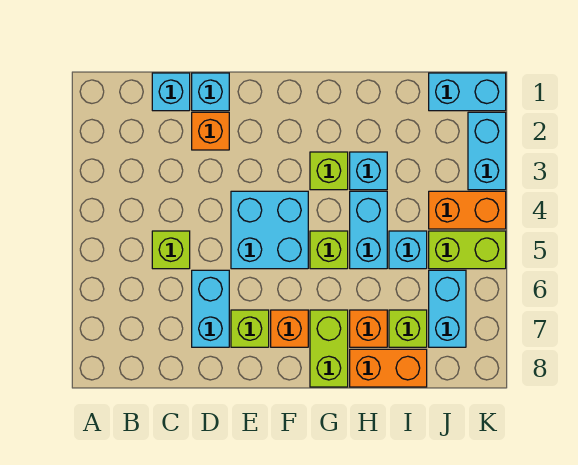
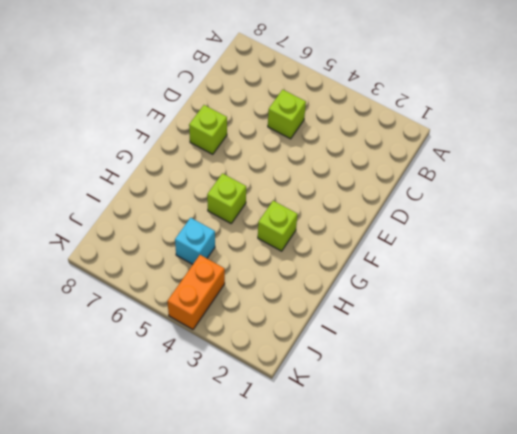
none -> cyan brick C1 level 1
none -> cyan brick D1 level 1
none -> orange brick D2 level 1

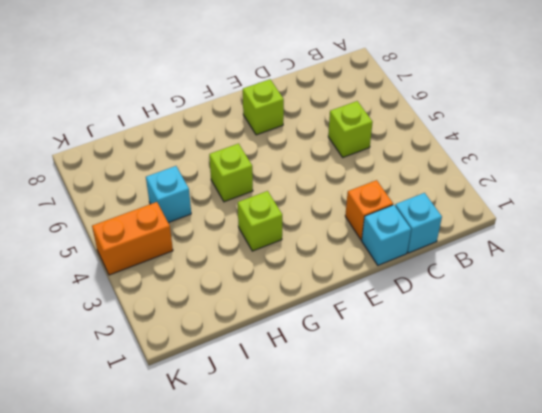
none -> cyan brick D6:D7 level 1
none -> cyan brick E4:F5 level 1
none -> orange brick F7 level 1

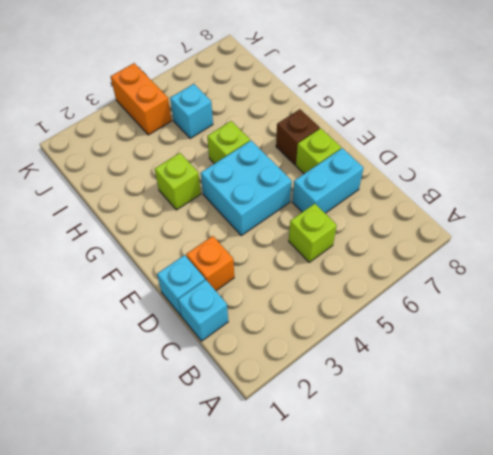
brown brick F7 level 1 -> orange brick F7 level 1
none -> lime brick G7:G8 level 1
none -> cyan brick H3 level 1
none -> cyan brick H4:H5 level 1

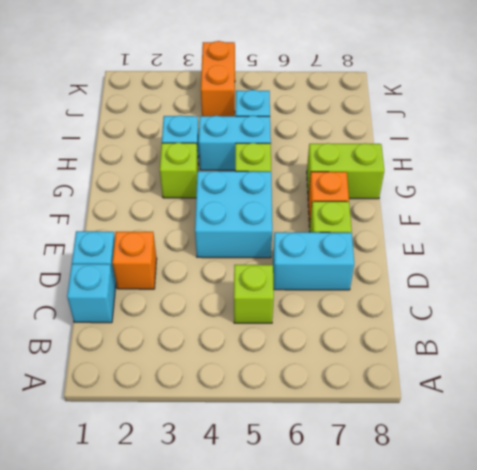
none -> orange brick H7 level 1
none -> orange brick H8:I8 level 1
none -> lime brick I7 level 1

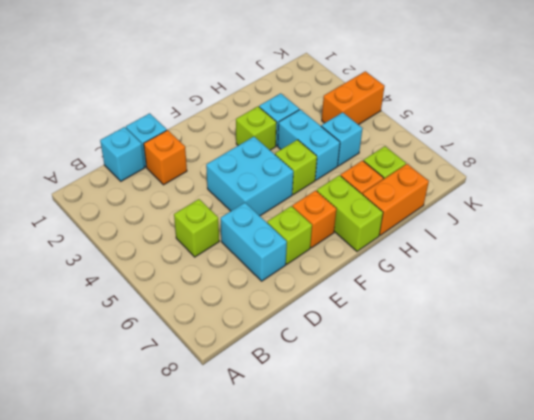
none -> cyan brick J1:K1 level 1
none -> lime brick J5:K5 level 1
none -> cyan brick J6:J7 level 1

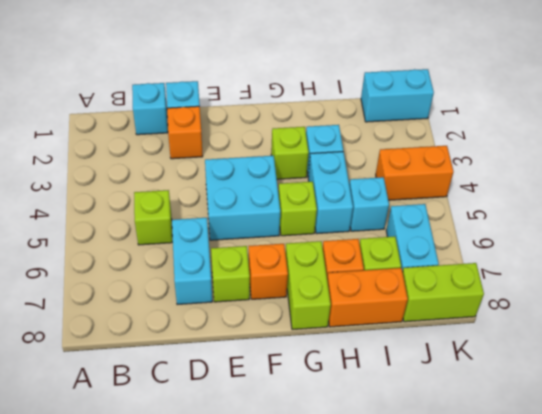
lime brick J8:K8 level 1 -> lime brick J5:K5 level 1
none -> cyan brick K2:K3 level 1

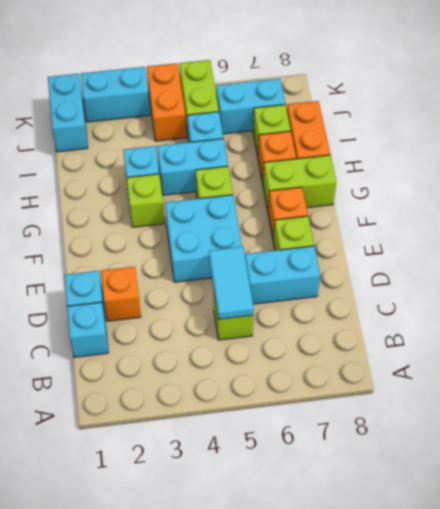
cyan tile C5:D5 level 2 -> none

